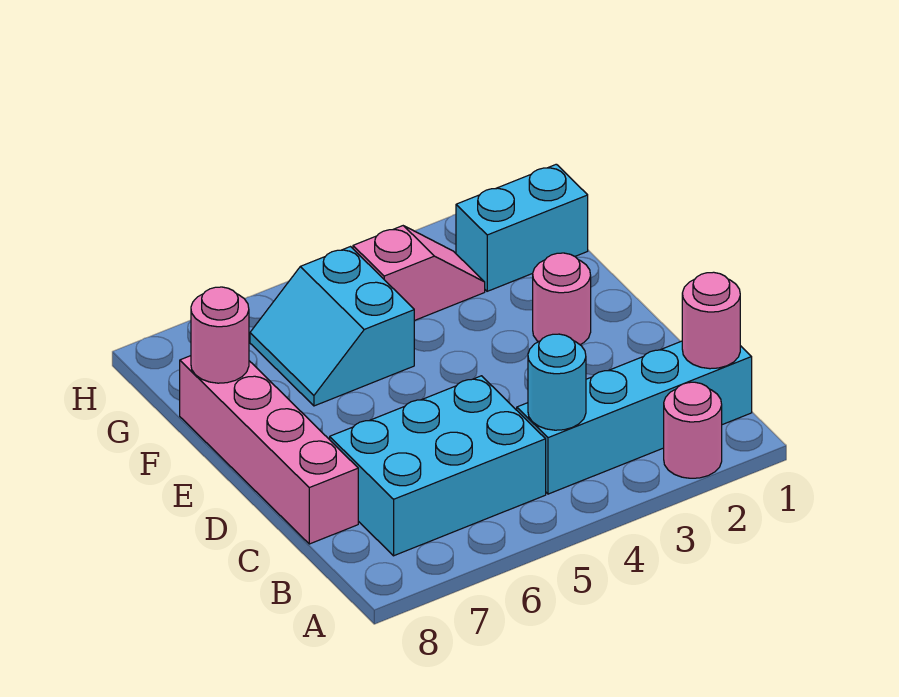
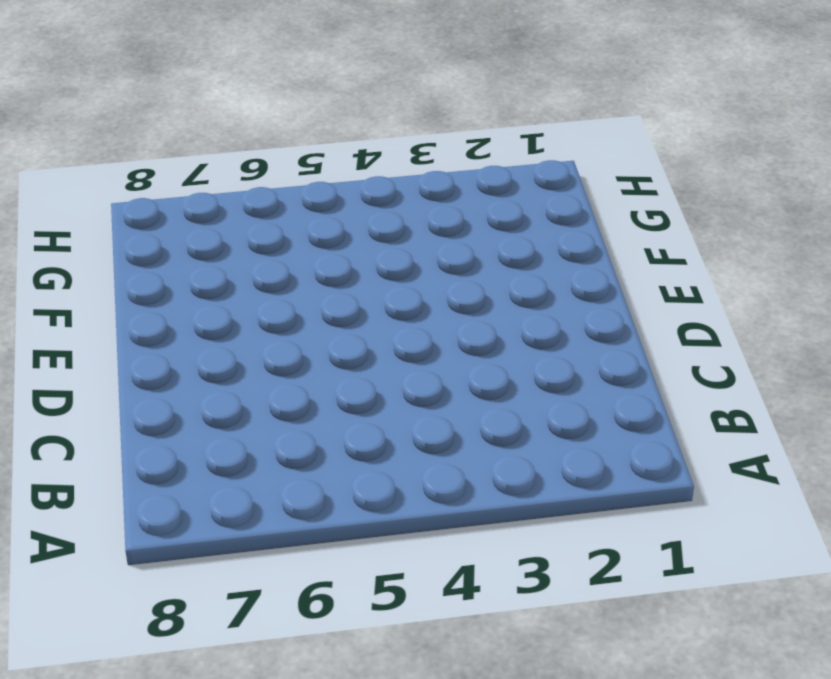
none -> pink round brick A2 level 1
none -> cyan brick B1:B4 level 1

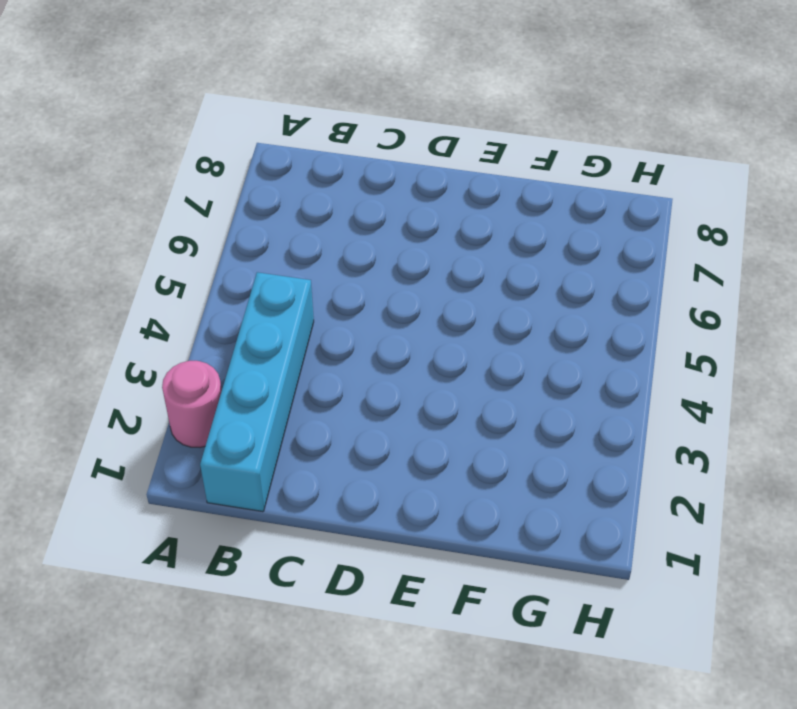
none -> cyan brick B5:C7 level 1
none -> pink brick C8:F8 level 1

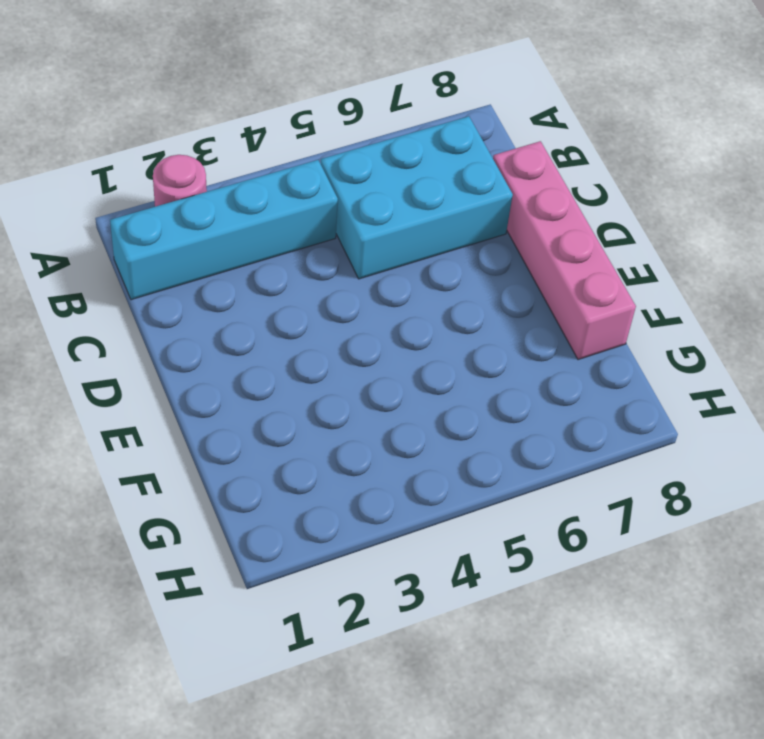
none -> pink round brick E2 level 1
none -> cyan slope F5:G6 level 1 top 5

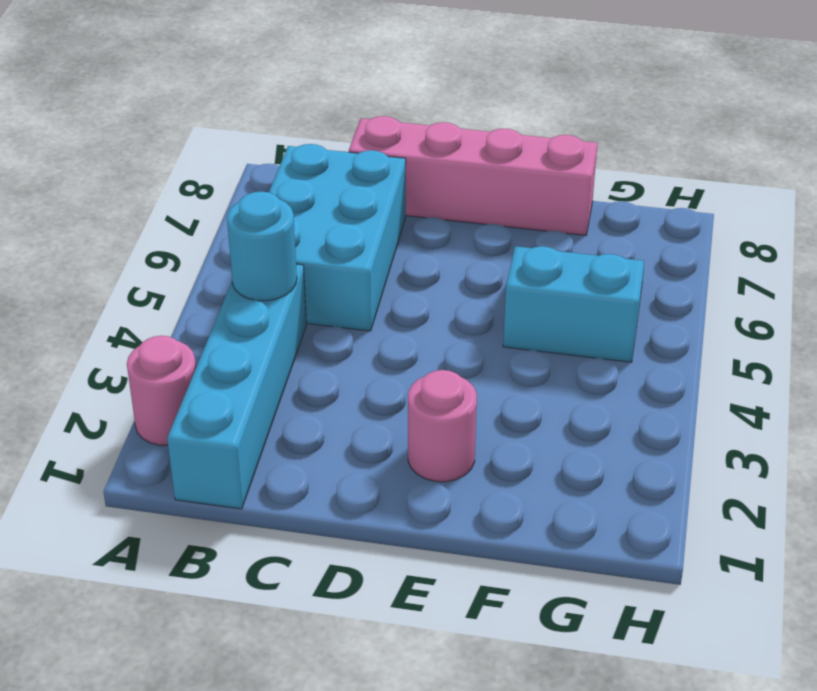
none -> cyan brick G1:G2 level 1
none -> pink slope G3:G4 level 1 top 4

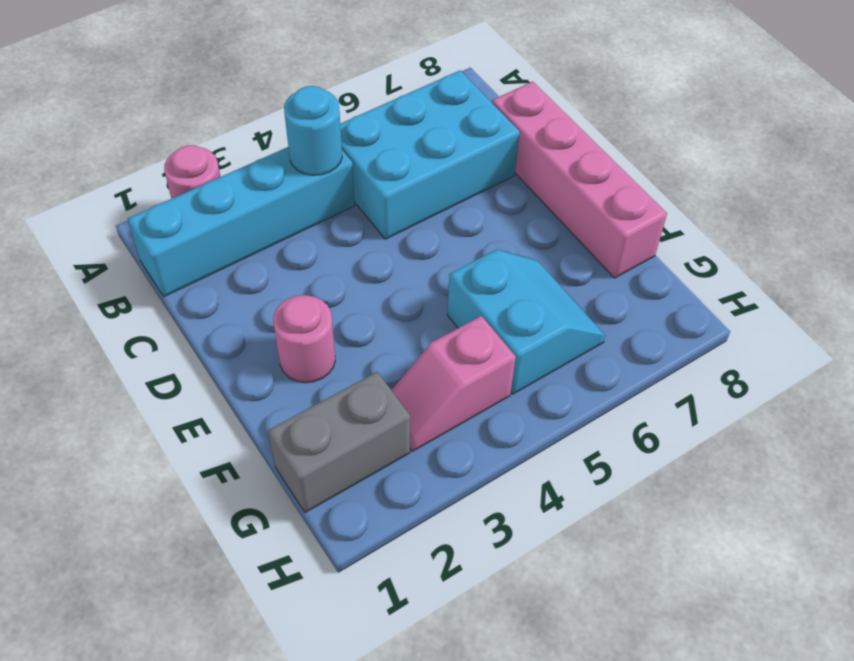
grey brick G1:G2 level 1 -> cyan brick G1:G2 level 1
none -> pink round brick B1 level 2
none -> pink round brick F8 level 2

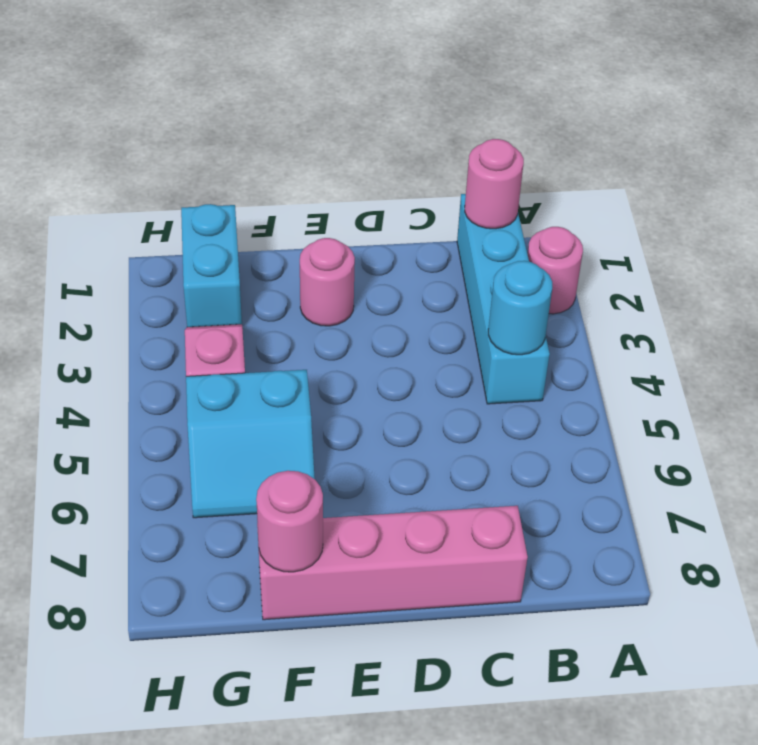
none -> cyan brick B5:C7 level 1

